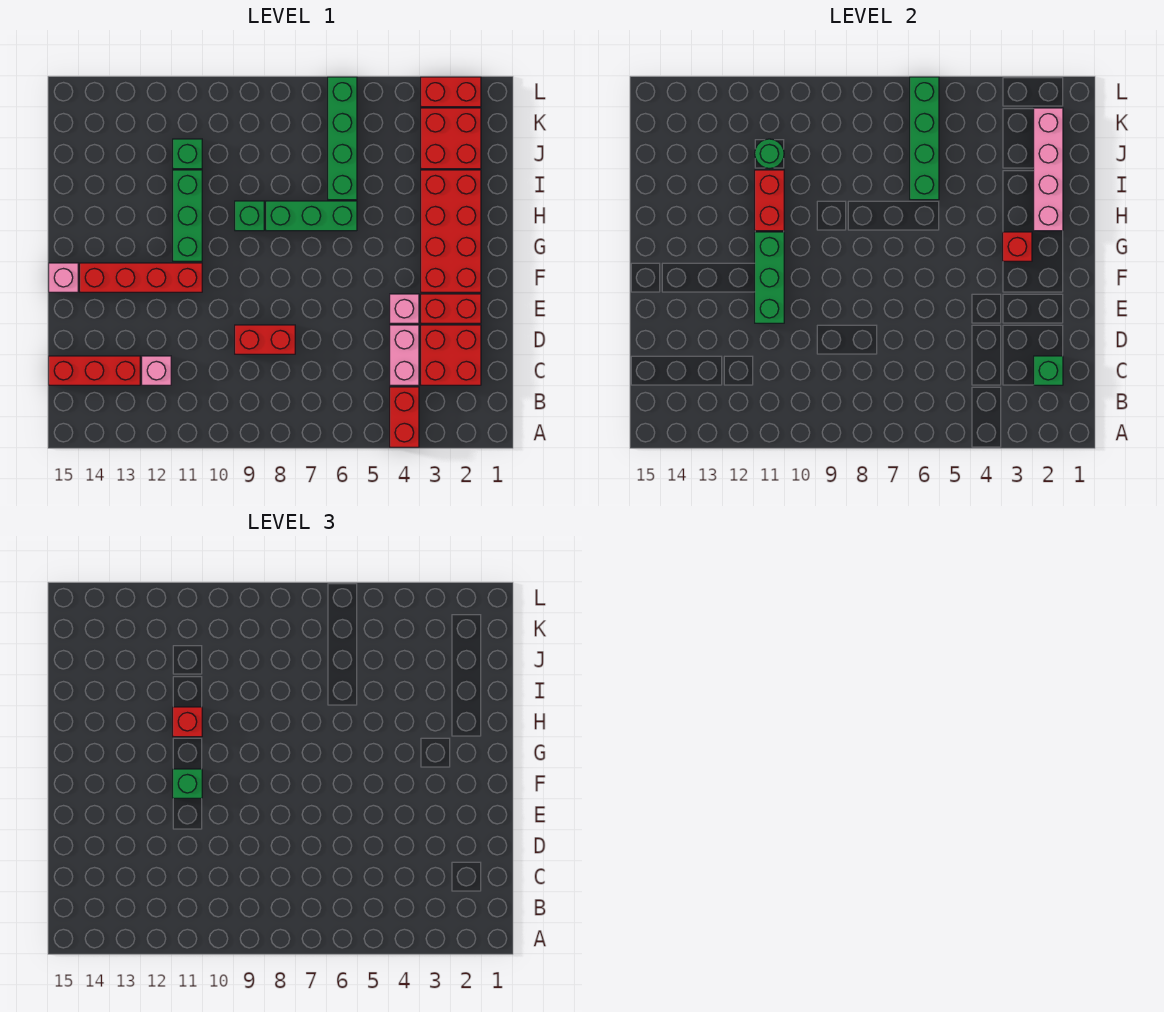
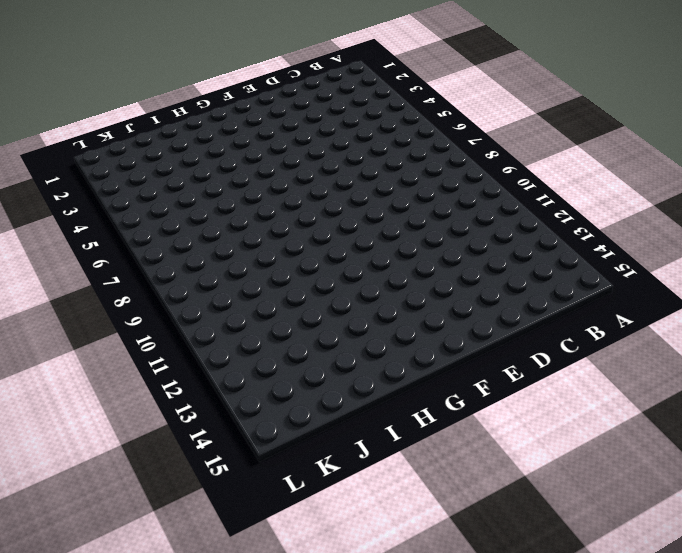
none -> red brick A4:B4 level 1
none -> red brick C2:D3 level 1
none -> pink brick C4:D4 level 1

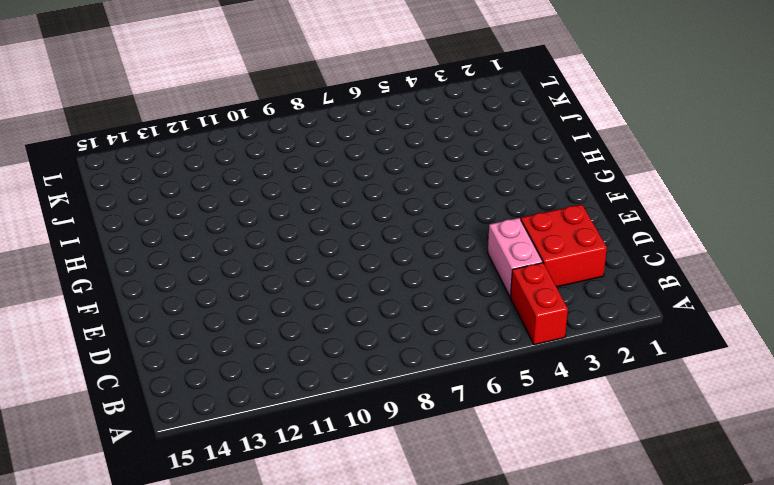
none -> pink brick C12 level 1
none -> red brick C13:C15 level 1
none -> red brick D8:D9 level 1

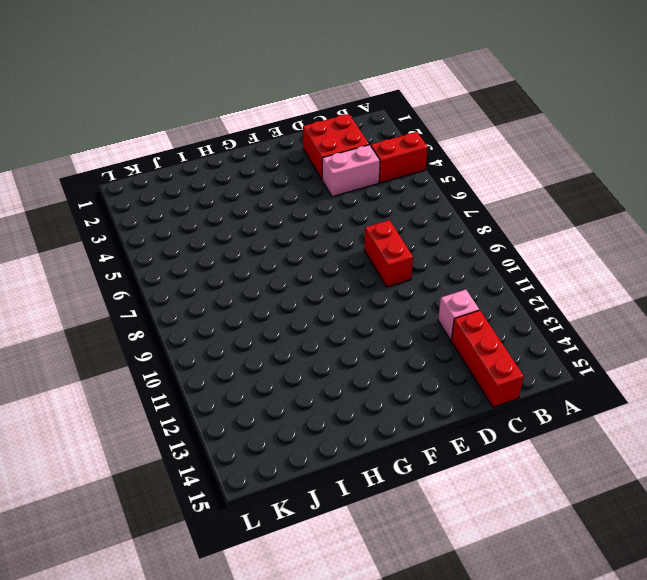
none -> red brick E2:E3 level 1
none -> pink brick E4 level 1
none -> red brick F2:I3 level 1

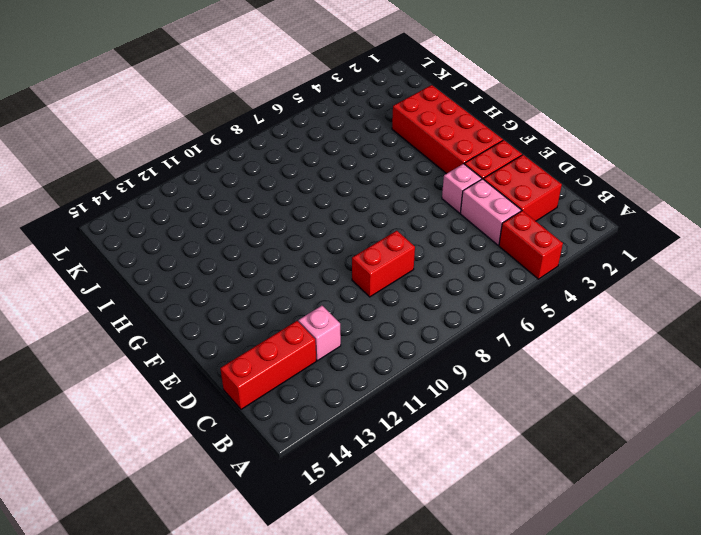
none -> red brick F11:F14 level 1
none -> pink brick F15 level 1
none -> green brick G11:I11 level 1

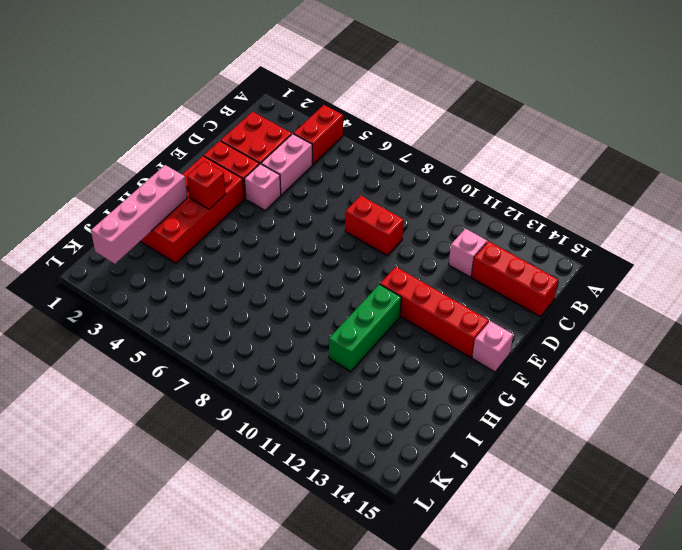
none -> green brick H6:H8 level 1
none -> green brick H9 level 1
none -> green brick I6:L6 level 1

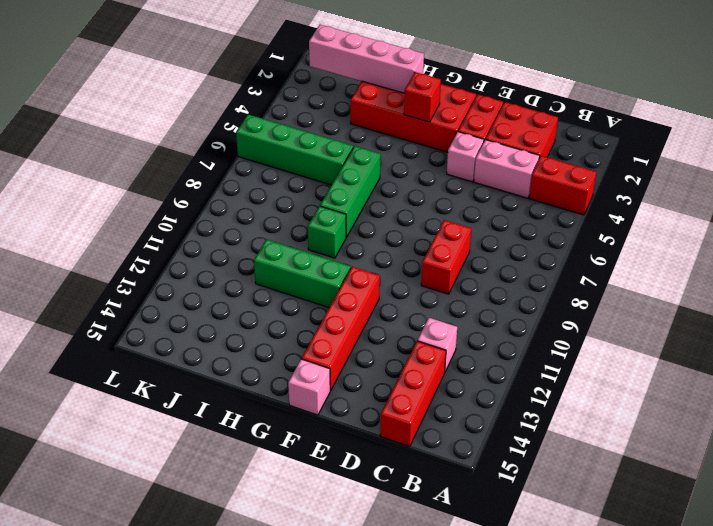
none -> red brick J2:K3 level 1
none -> green brick J11 level 1
none -> red brick L2:L3 level 1

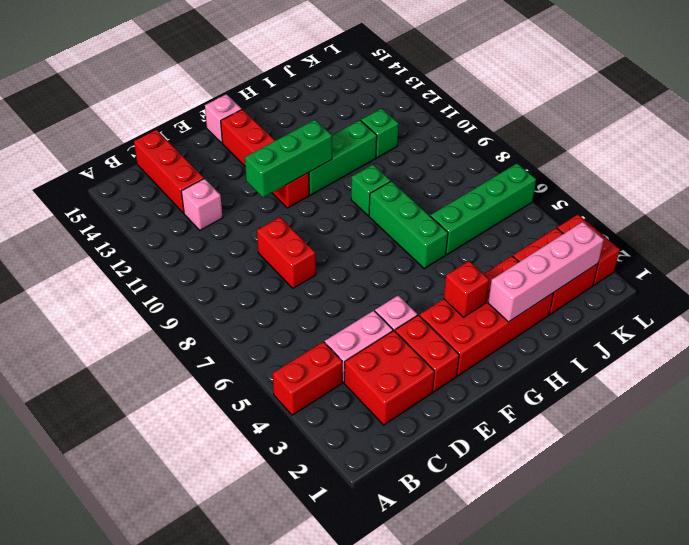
none -> green brick C2 level 2
none -> red brick H11:I11 level 2
none -> green brick I6:L6 level 2

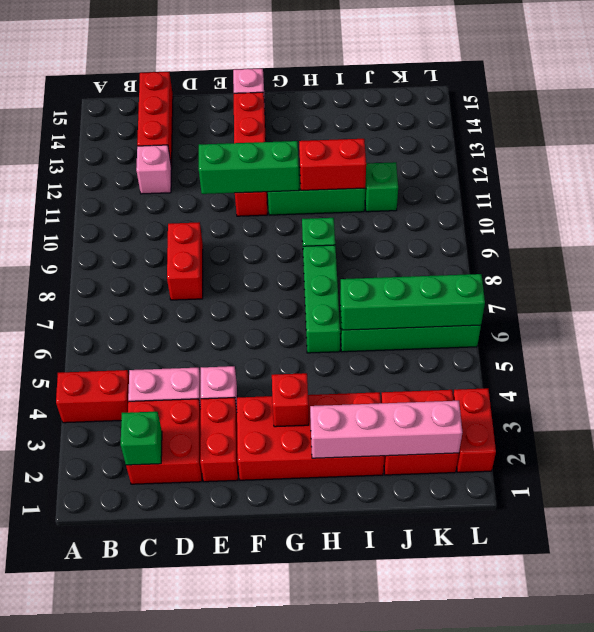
none -> green round brick J11 level 2
none -> green brick F11 level 3
none -> red brick H11 level 3

